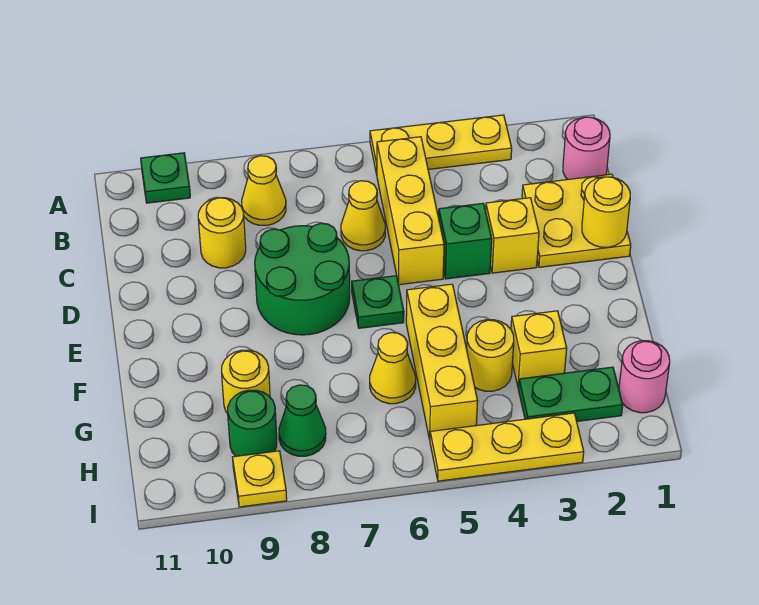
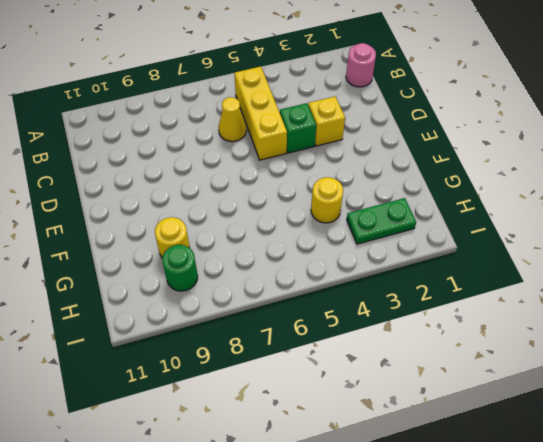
none -> yellow plate A3:A5 level 1
none -> green plate A10 level 1
none -> yellow cone B8 level 1

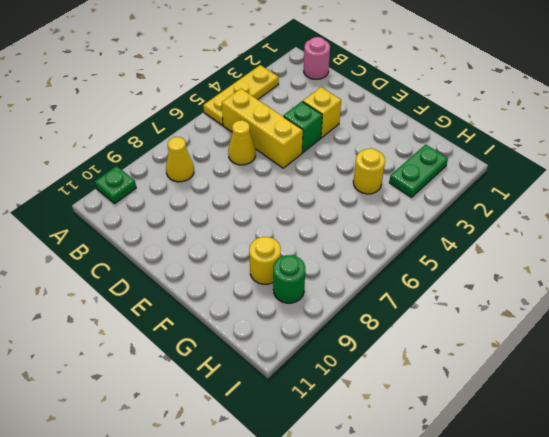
none -> yellow plate C1:D2 level 1
none -> yellow round brick C9 level 1
none -> green round brick D7:E8 level 1

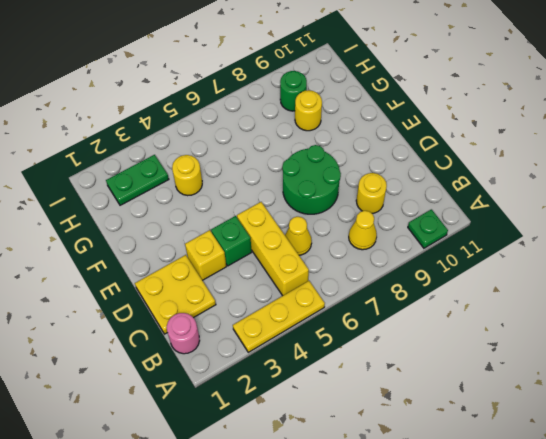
none -> green plate E6 level 1
none -> yellow brick F5:H5 level 1
none -> yellow brick G3 level 1

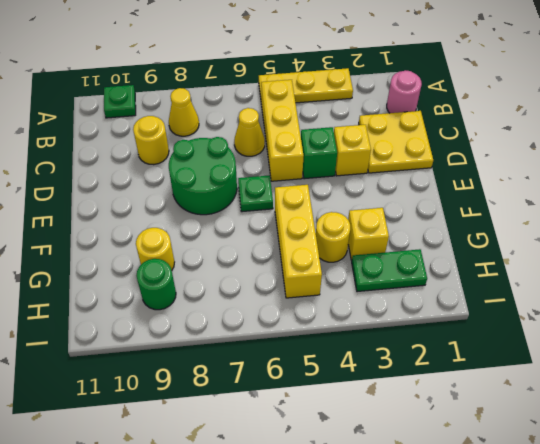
none -> yellow cone G6 level 1
none -> pink round brick H1 level 1
none -> green cone H8 level 1

